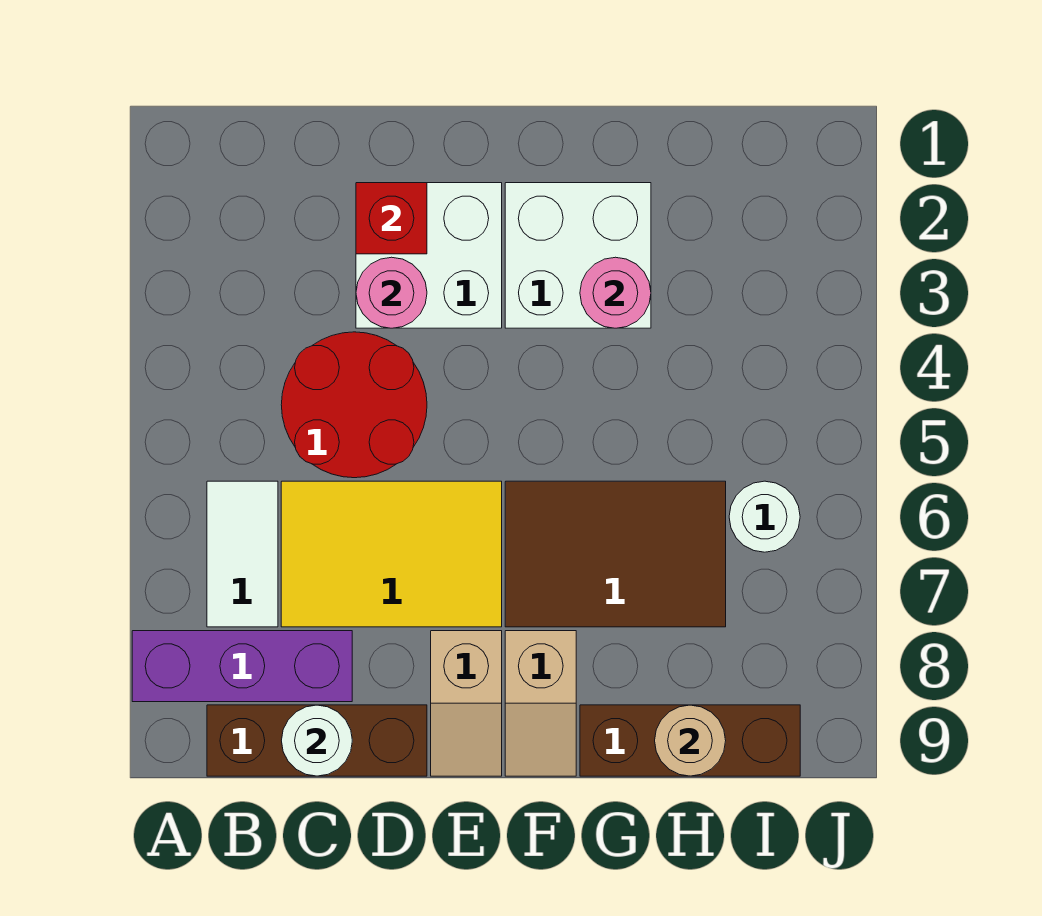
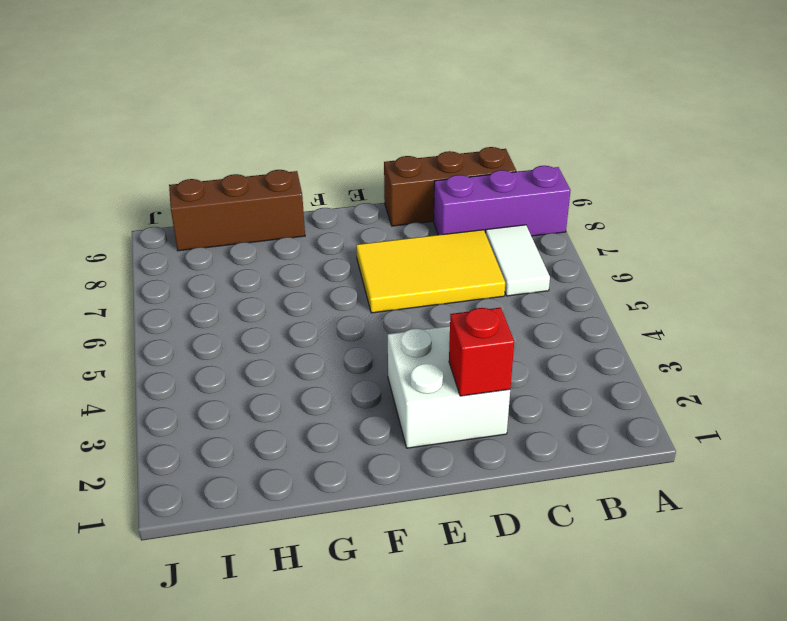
none -> red round brick C4:D5 level 1
none -> tan slope E8:E9 level 1 top 8
none -> white brick F2:G3 level 1

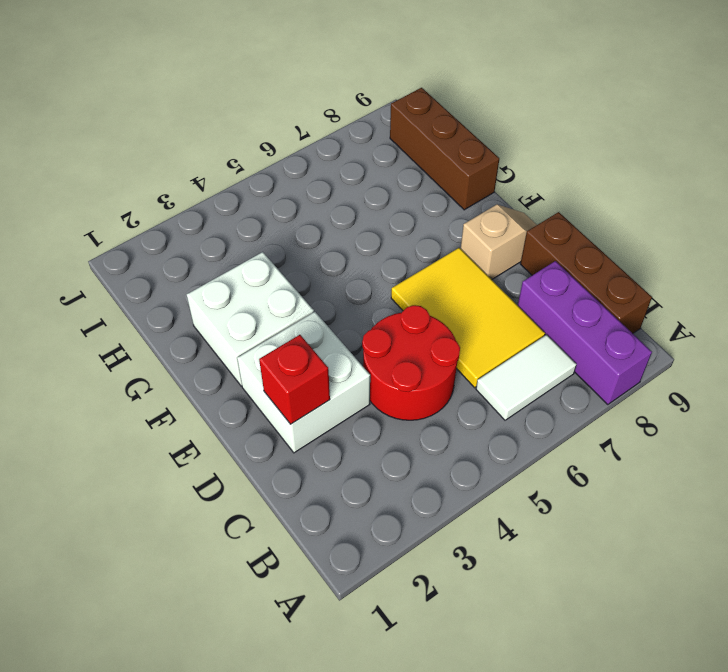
none -> brown tile F6:H7 level 1
none -> tan slope F8:F9 level 1 top 8
none -> white round brick I6 level 1

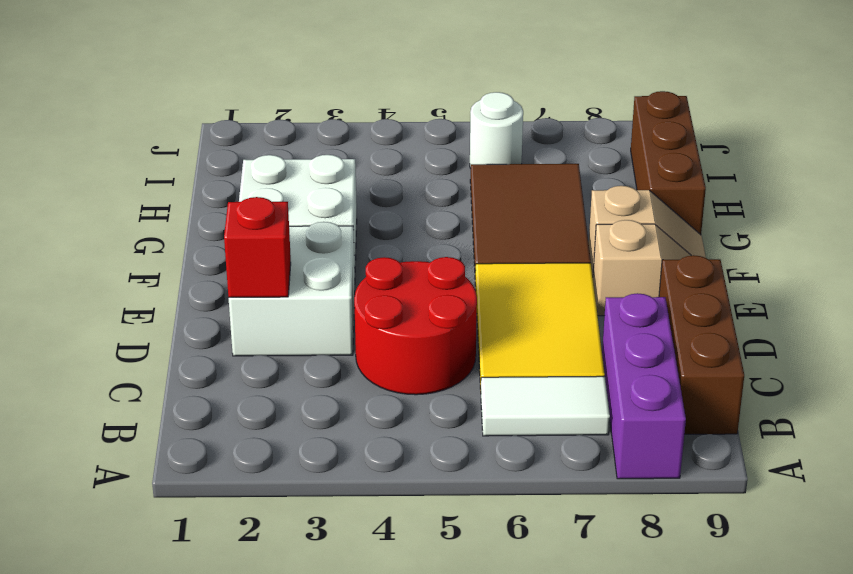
none -> white round brick C9 level 2
none -> pink round brick D3 level 2
none -> pink round brick G3 level 2

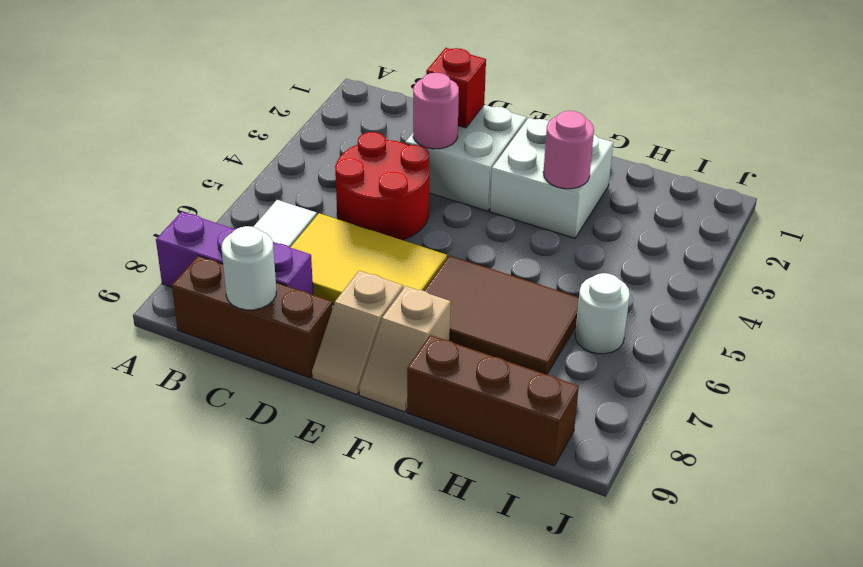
none -> tan round brick H9 level 2

